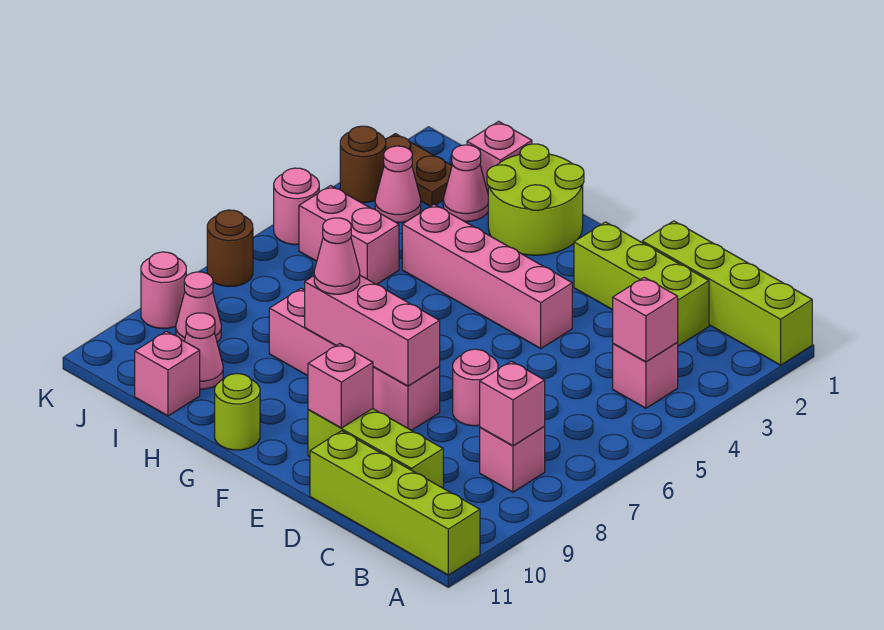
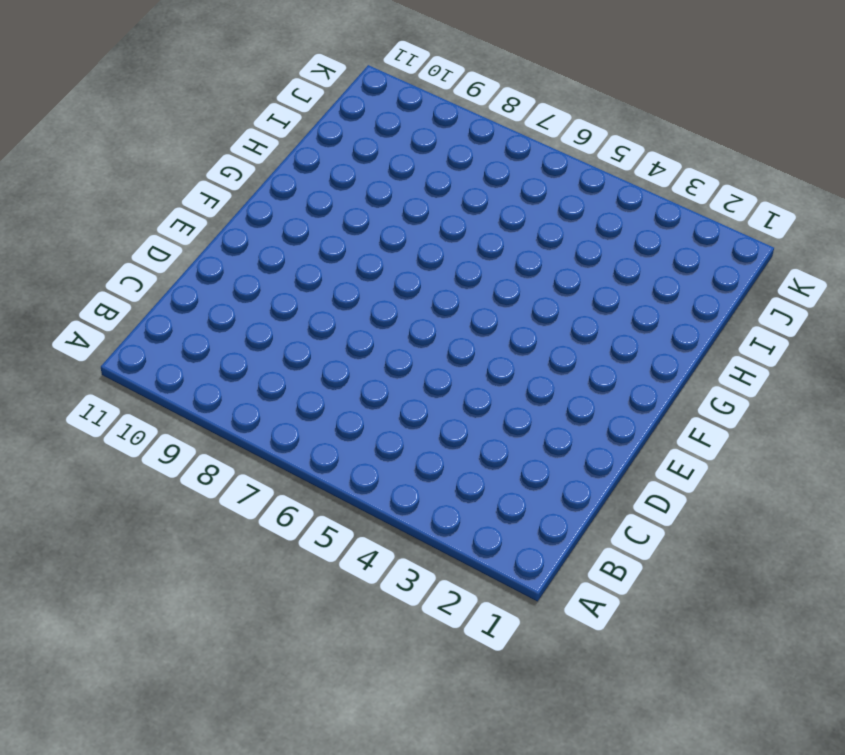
none -> lime brick A1:D1 level 1
none -> lime brick A11:D11 level 1
none -> pink brick B4 level 1

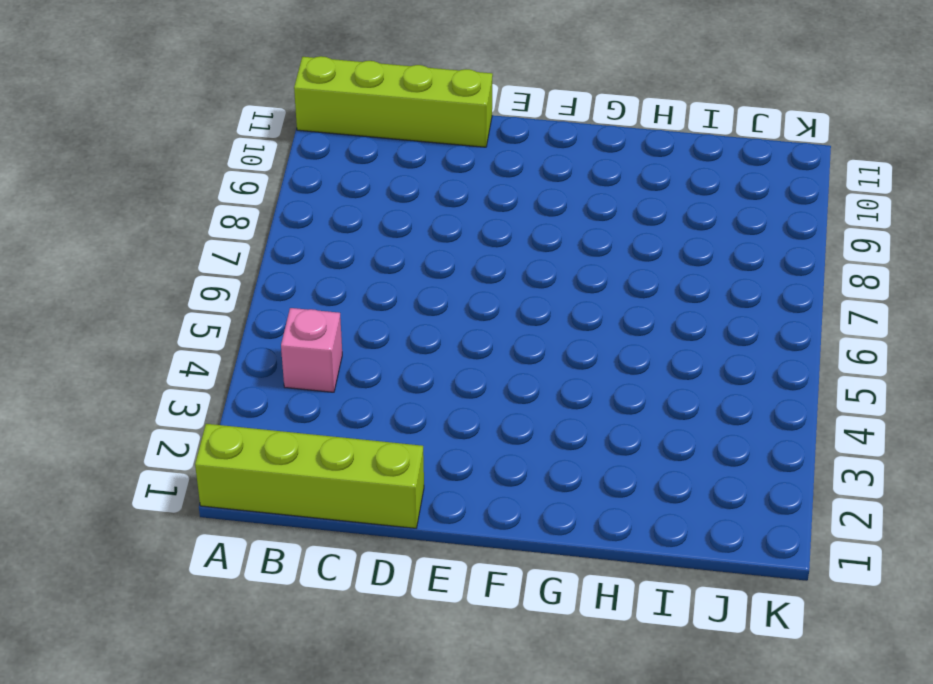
none -> pink brick B8 level 1
none -> lime brick C2:E2 level 1
none -> lime brick C10:E10 level 1

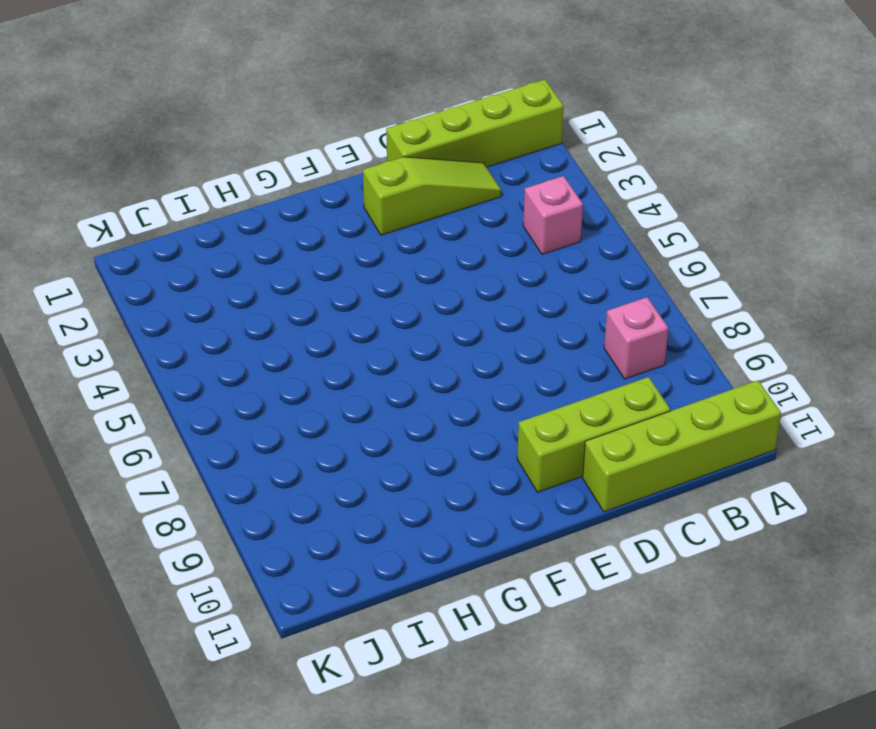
lime slope C2:E2 level 1 top E -> lime brick C2:E2 level 1
none -> pink round brick D7 level 1
none -> pink brick E4:H4 level 1
none -> pink brick E8:H8 level 1

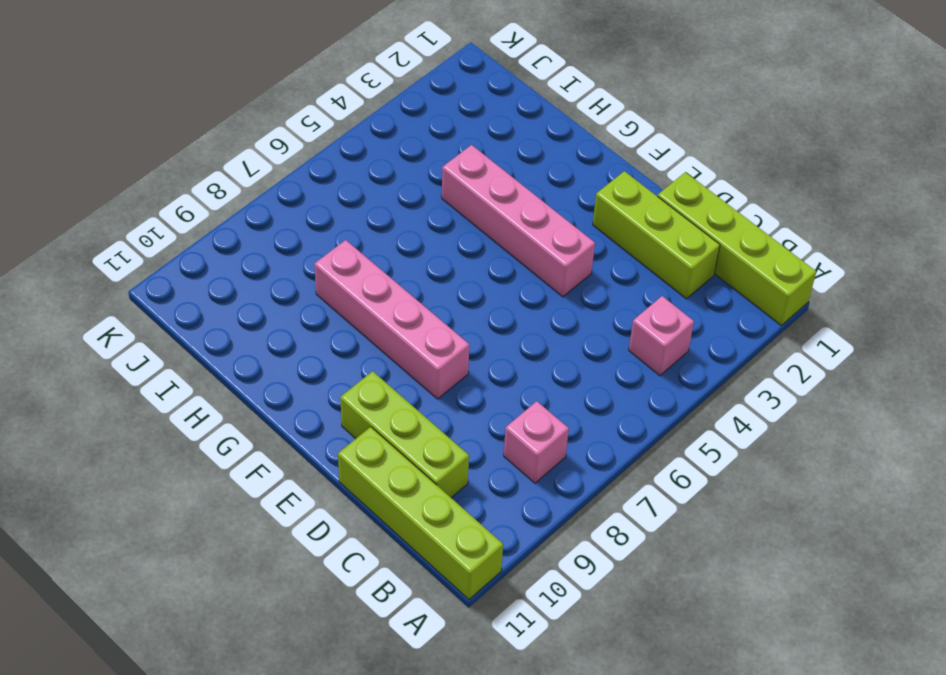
none -> pink round brick D7 level 1
none -> lime round brick G1:H2 level 1
none -> lime round brick G11 level 1

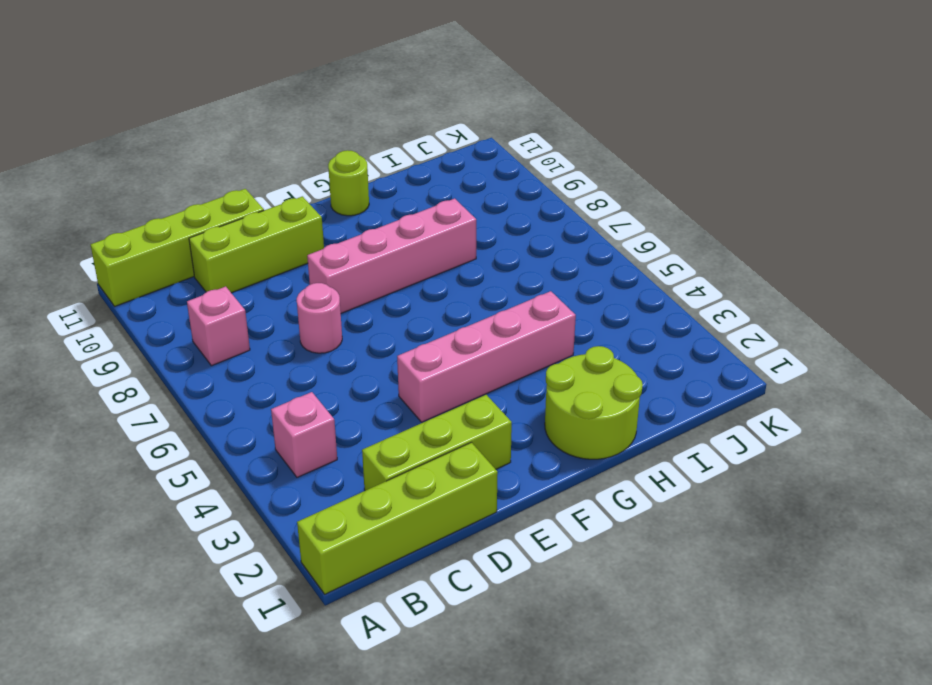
none -> pink brick I1 level 1
none -> pink cone I2 level 1
none -> pink brick I5:J5 level 1

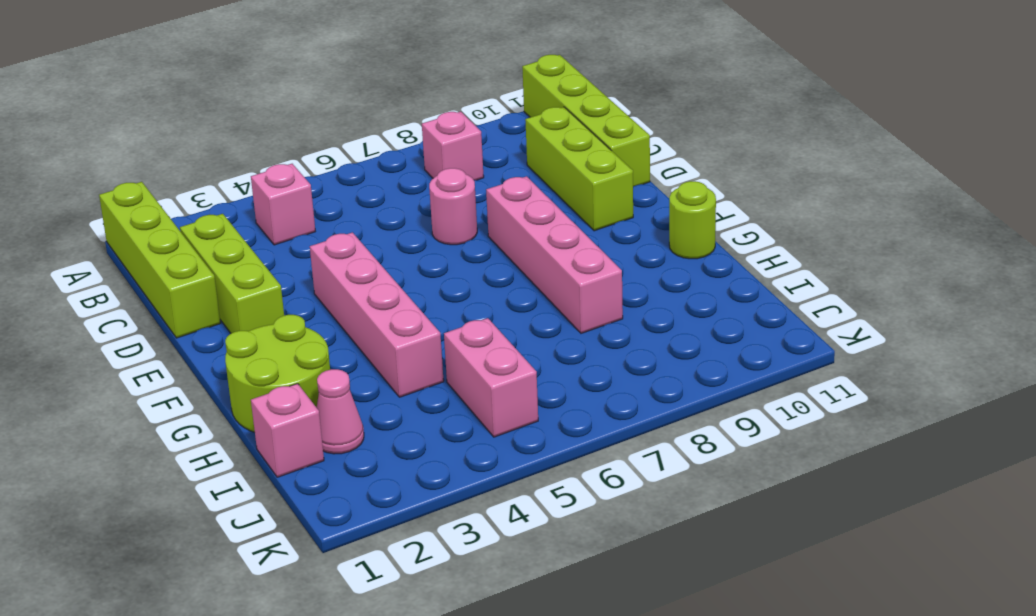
none -> pink cone I10 level 1
none -> pink brick I11 level 1
none -> brown plate J2:K2 level 1

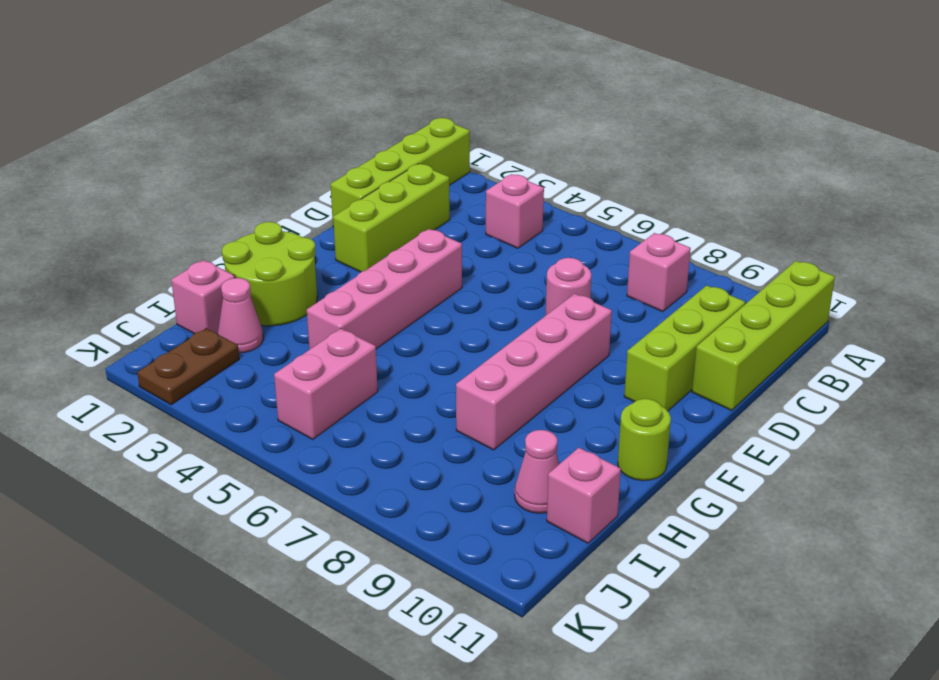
none -> pink cone J3 level 1
none -> pink cone J9 level 1
none -> brown round brick K3 level 1

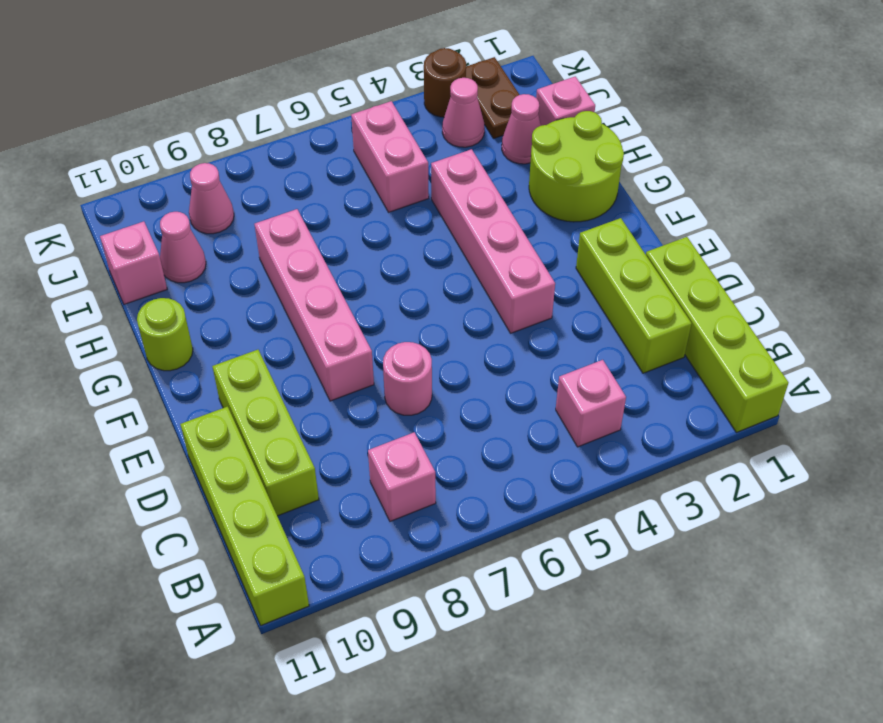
none -> pink round brick K5 level 1
none -> brown round brick K7 level 1
none -> pink round brick K9 level 1

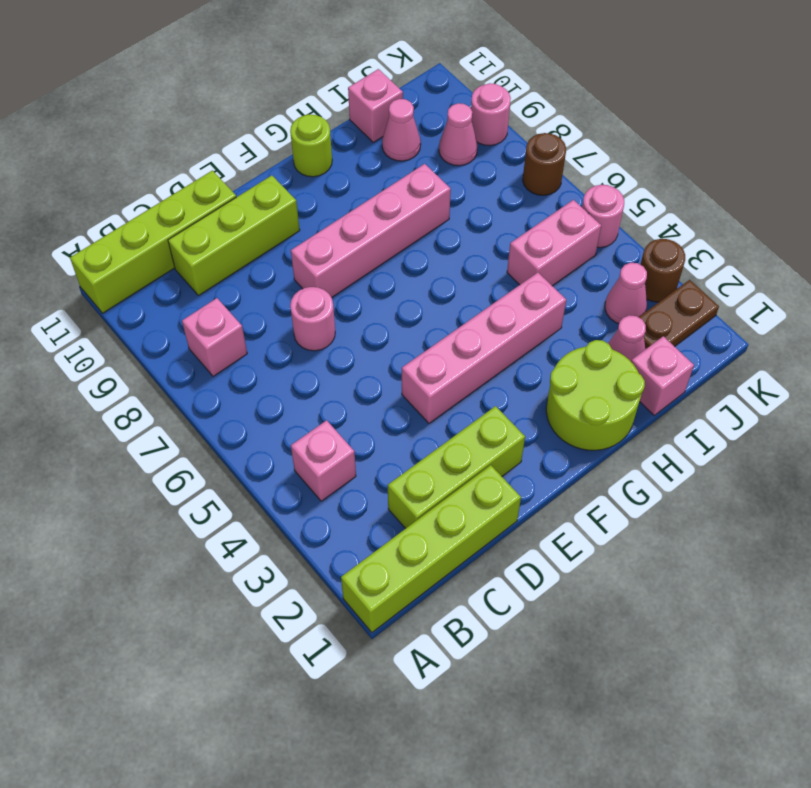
none -> pink brick B4 level 2
none -> pink brick B8 level 2
none -> pink brick E8:G8 level 2

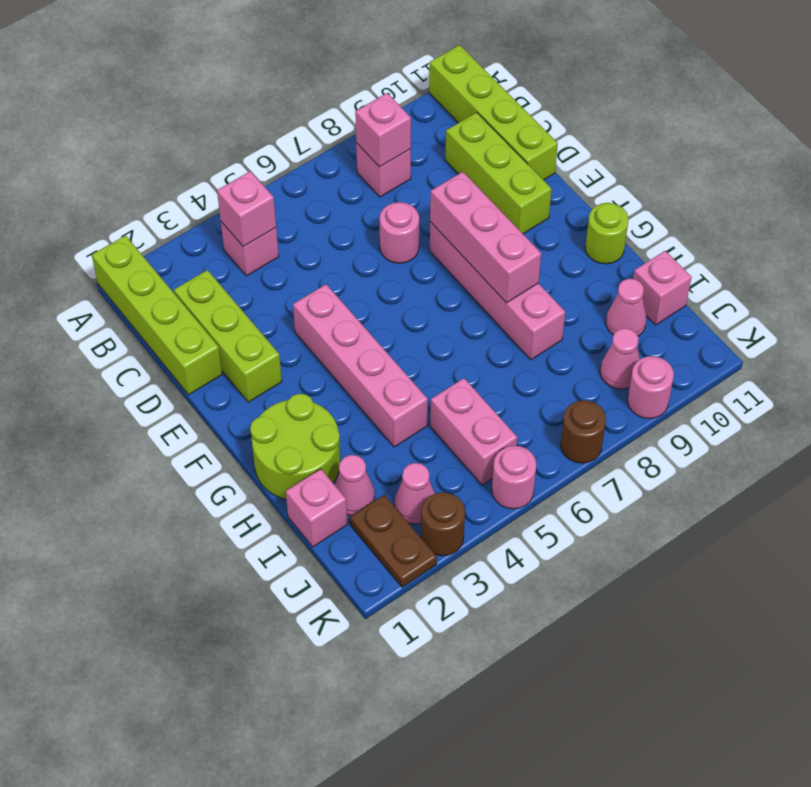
none -> pink brick E10 level 2
none -> pink cone G8 level 3

